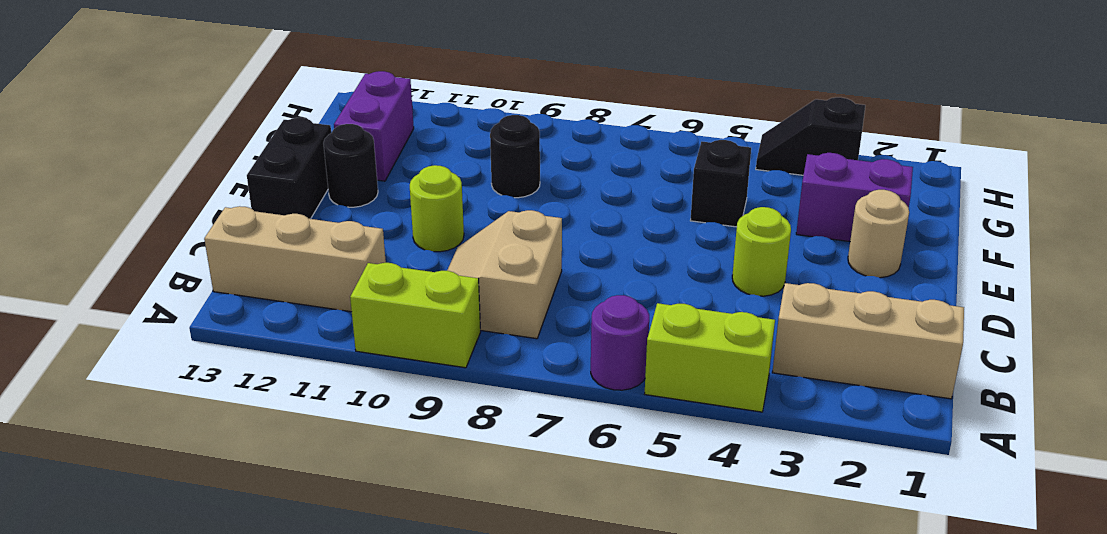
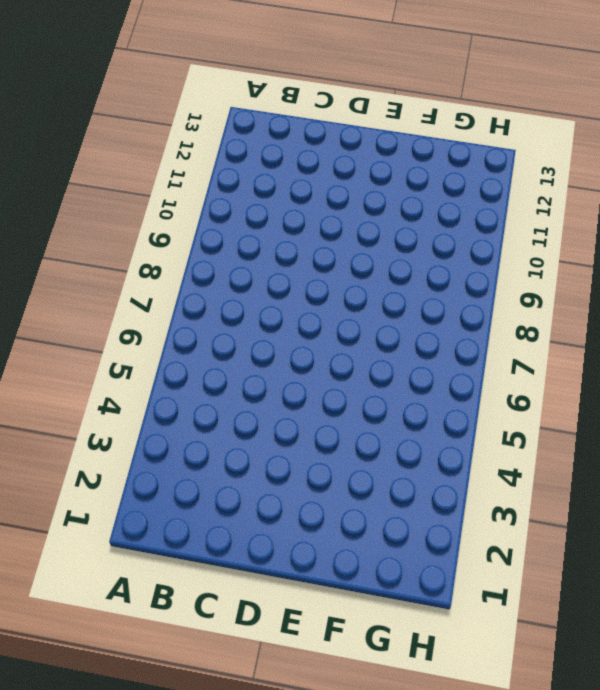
none -> lime brick A4:A5 level 1
none -> purple round brick A6 level 1
none -> lime brick A9:A10 level 1

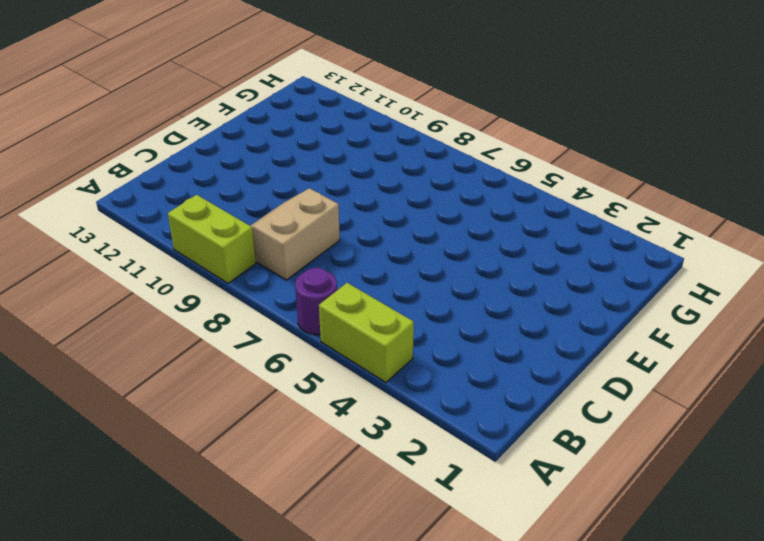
none -> tan brick B1:B3 level 1
none -> tan brick B11:B13 level 1
none -> lime round brick D4 level 1

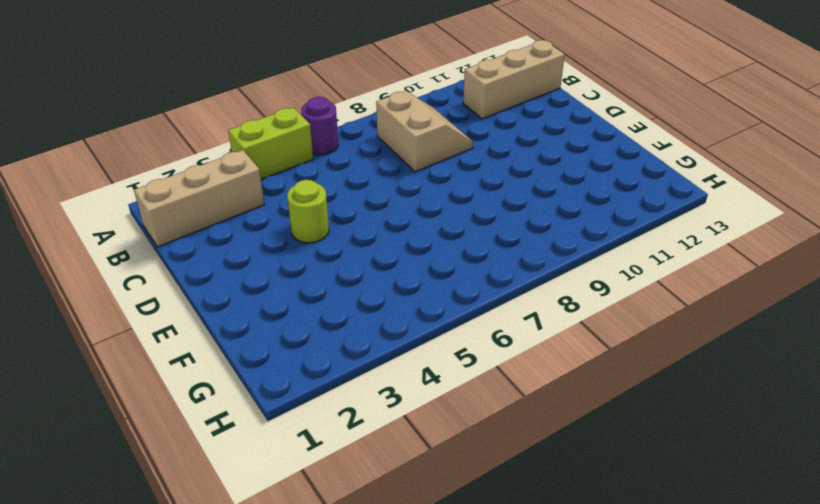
none -> lime brick A9:A10 level 1
none -> lime round brick D10 level 1
none -> black brick D13:E13 level 1

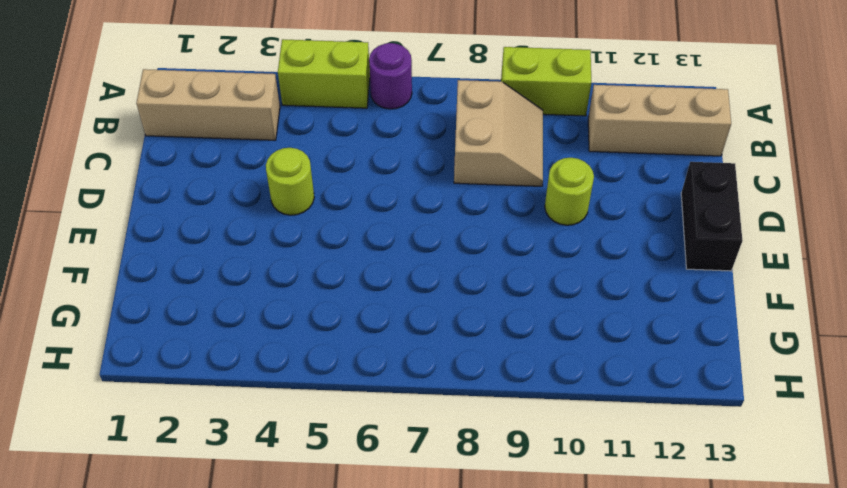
none -> tan round brick E2 level 1
none -> black round brick E12 level 1
none -> purple brick F2:F3 level 1

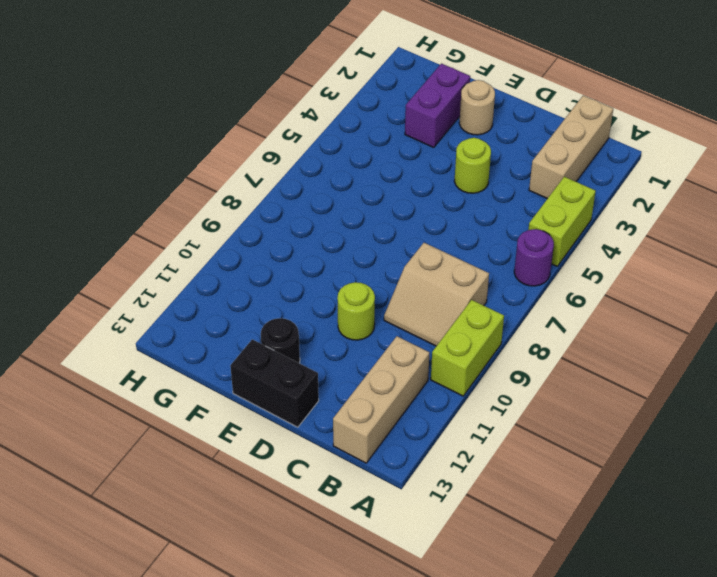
none -> black brick F5 level 1
none -> black round brick F9 level 1
none -> purple brick F12:G12 level 1

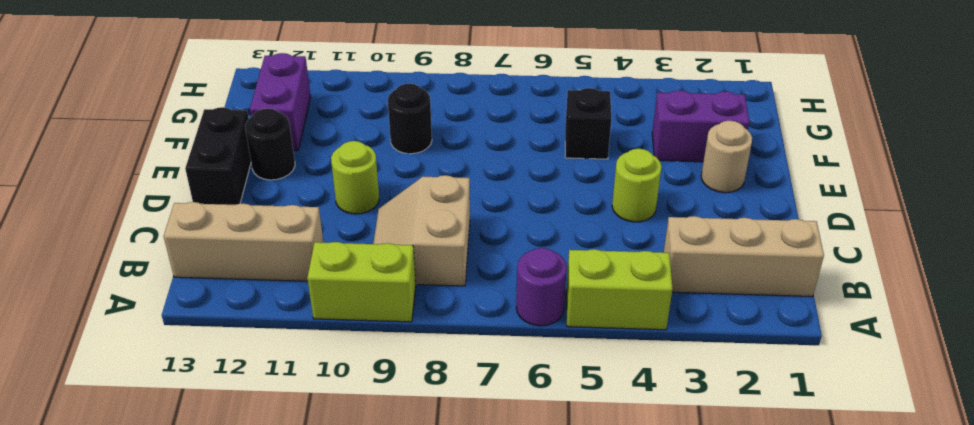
none -> black slope H3:H4 level 1 top 3

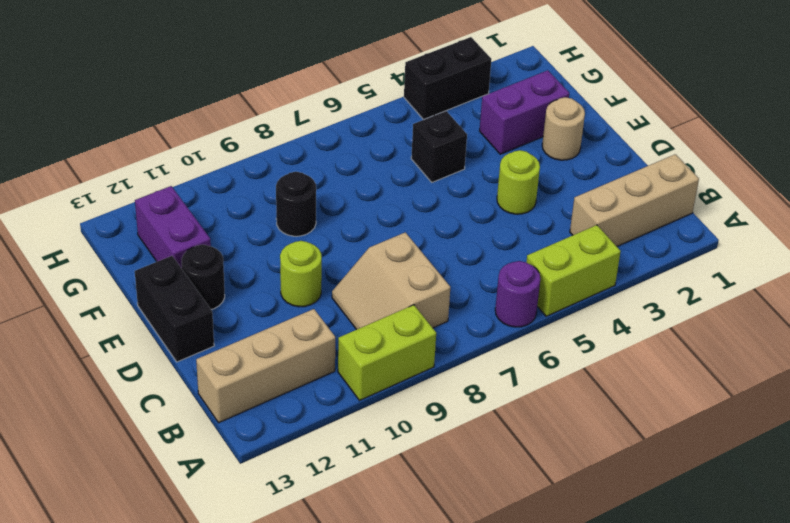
black brick H3:H4 level 1 -> black slope H3:H4 level 1 top 3

